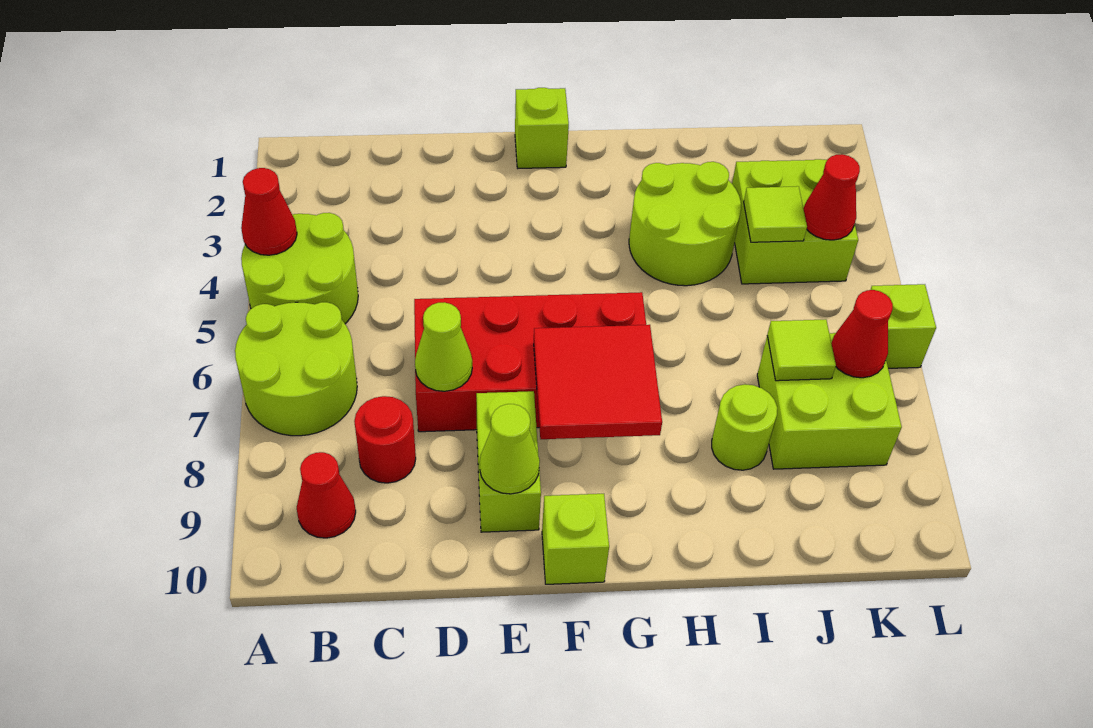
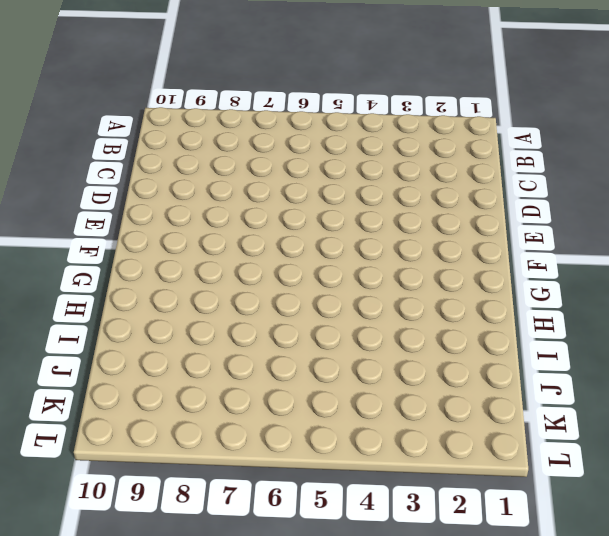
none -> lime round brick A4:B5 level 1
none -> lime round brick A6:B7 level 1
none -> red cone B9 level 1

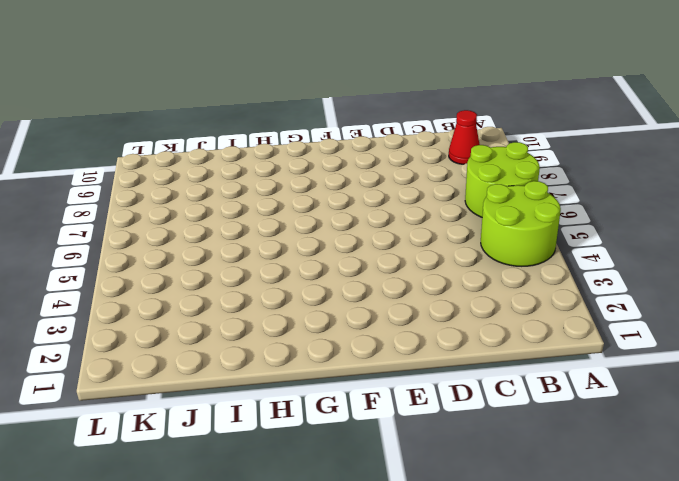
none -> red round brick C8 level 1
none -> red brick D6:G7 level 1
none -> lime brick E8:E9 level 1

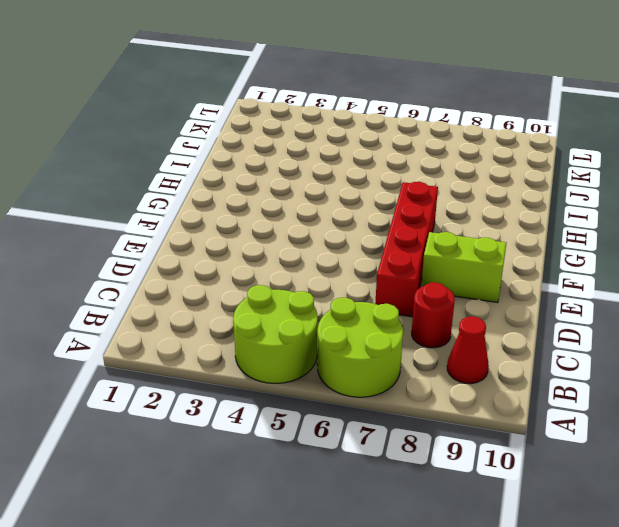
red brick D7:G7 level 1 -> red brick D6:G7 level 1
none -> lime brick F1 level 1
none -> lime brick F10 level 1
none -> lime round brick H3:I4 level 1

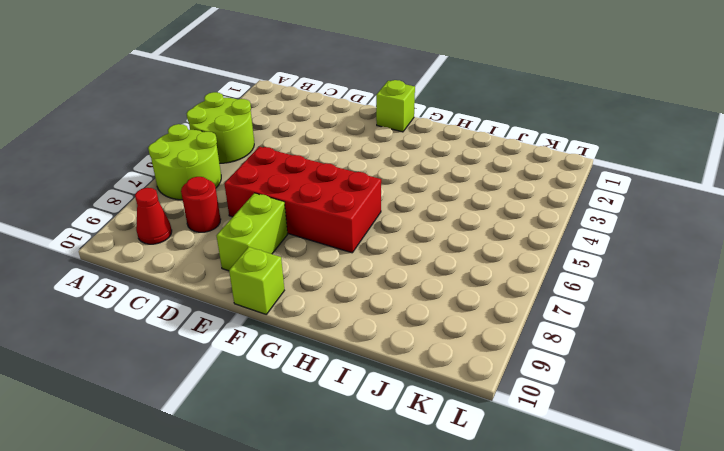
none -> lime round brick H3:I4 level 1
none -> lime round brick I8 level 1
none -> lime brick J3:K4 level 1

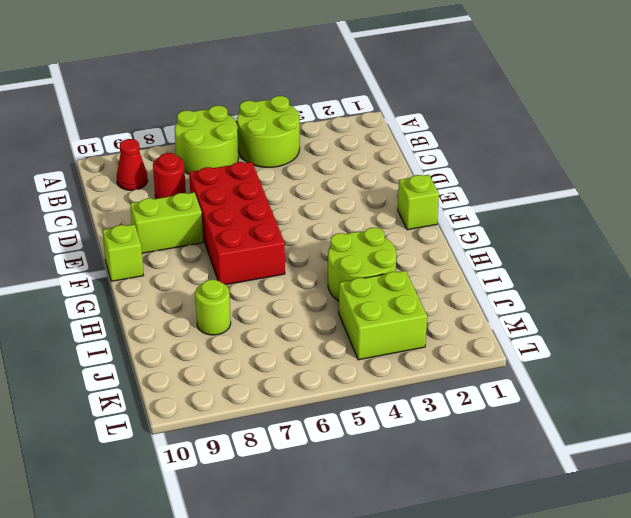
none -> lime brick J7:K8 level 1
none -> lime brick L6 level 1
none -> red cone A4 level 2

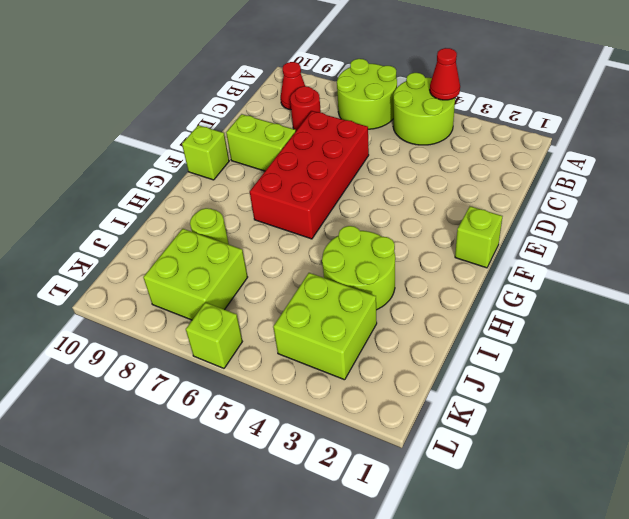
none -> lime cone D7 level 2
none -> lime cone E9 level 2
none -> red tile F7:G8 level 2

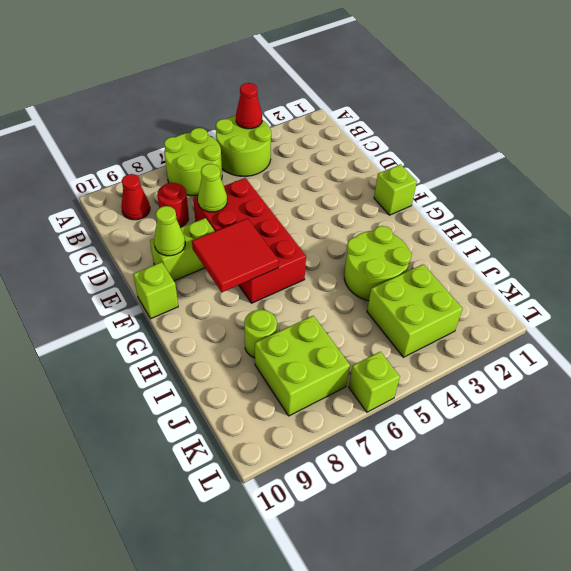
none -> lime tile J4 level 2
none -> lime tile J7 level 2
none -> red cone K4 level 2

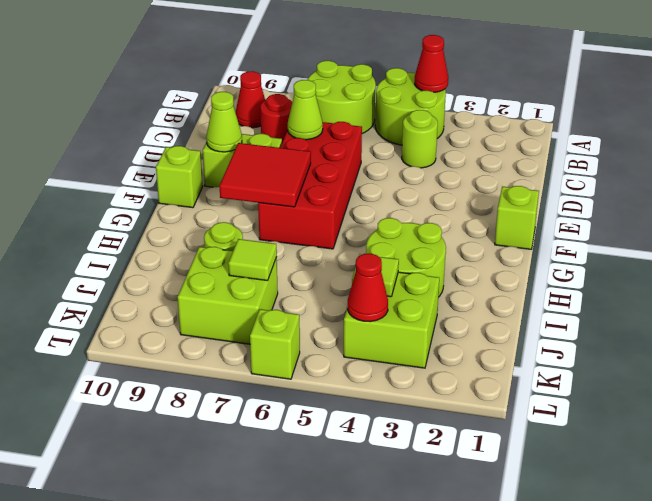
lime round brick C4 level 1 -> none
none -> red cone K7 level 2

